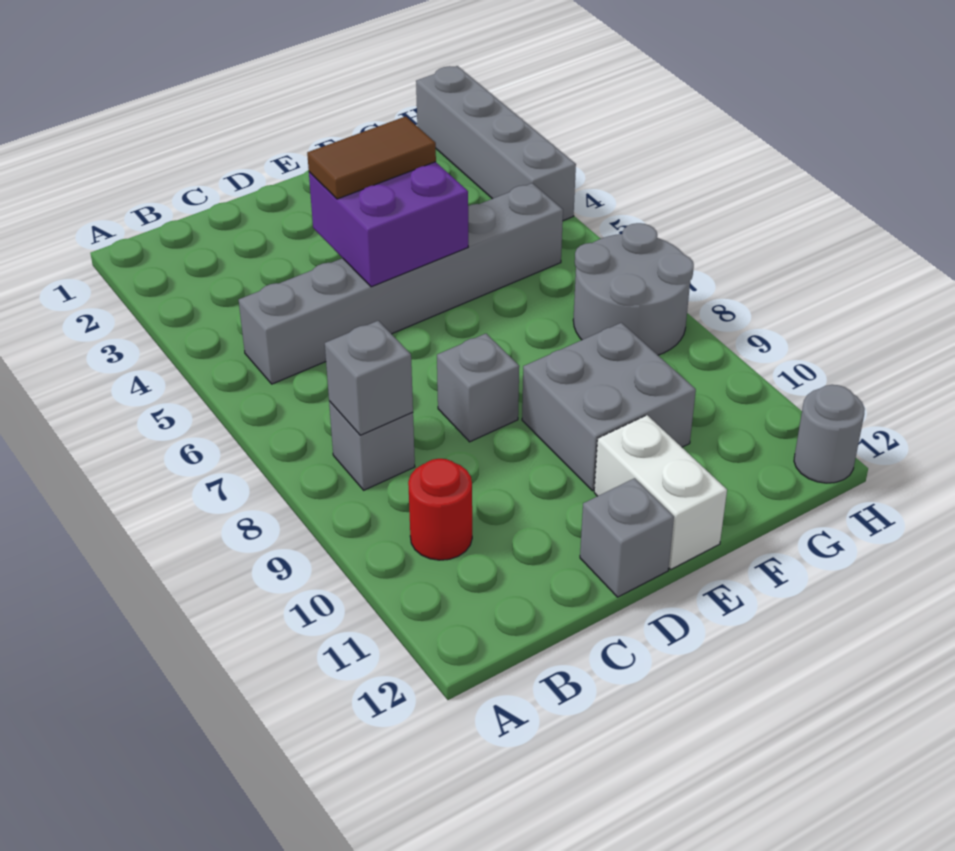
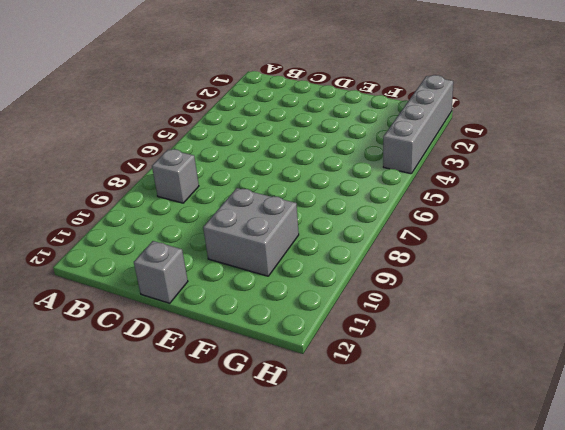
none -> grey brick B5:G5 level 1
none -> red round brick B10 level 1
none -> grey brick D8 level 1

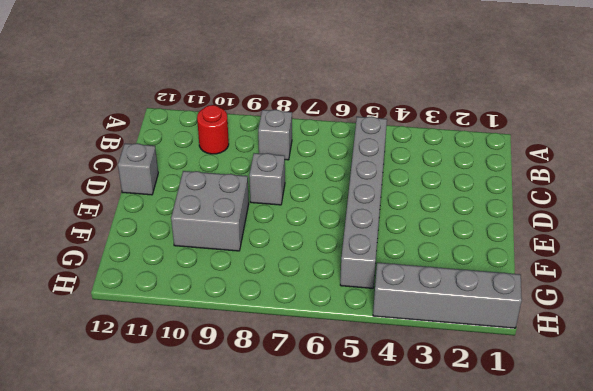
none -> white brick E11:E12 level 1
none -> grey round brick G7:H8 level 1
none -> grey round brick H12 level 1

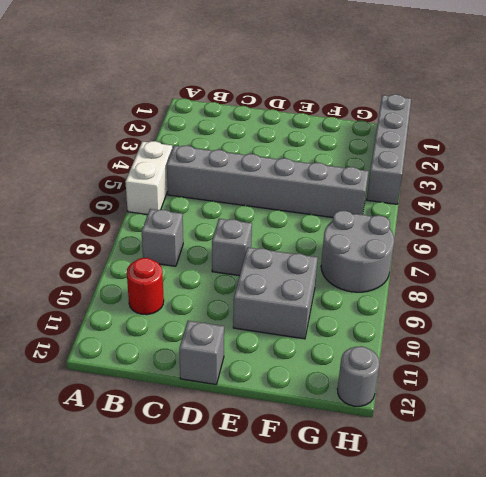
white brick A5:A6 level 1 -> white brick E11:E12 level 1
none -> grey brick B8 level 2
none -> purple brick D4:E5 level 2
none -> brown tile D4:E4 level 3

